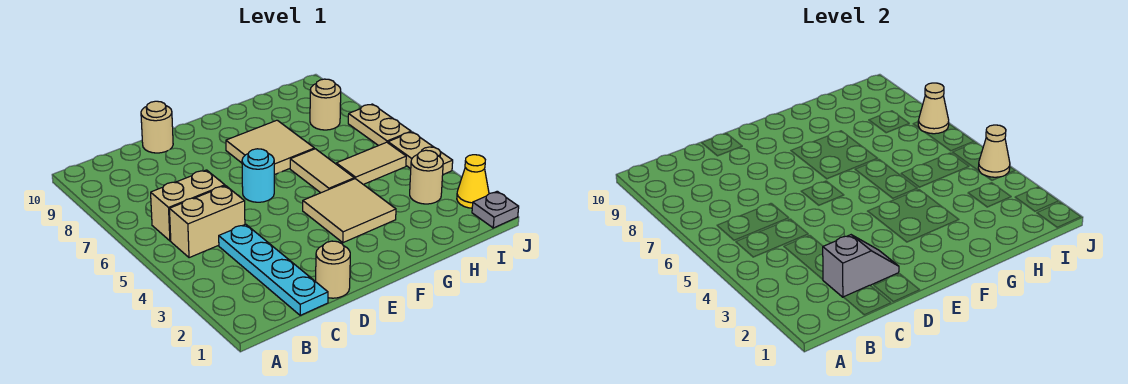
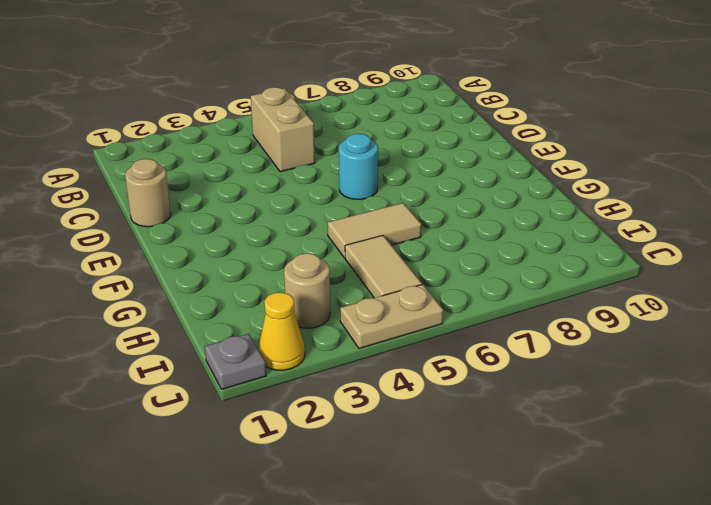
none -> tan brick B6:C6 level 1
none -> cyan plate C1:C4 level 1
none -> tan round brick D10 level 1

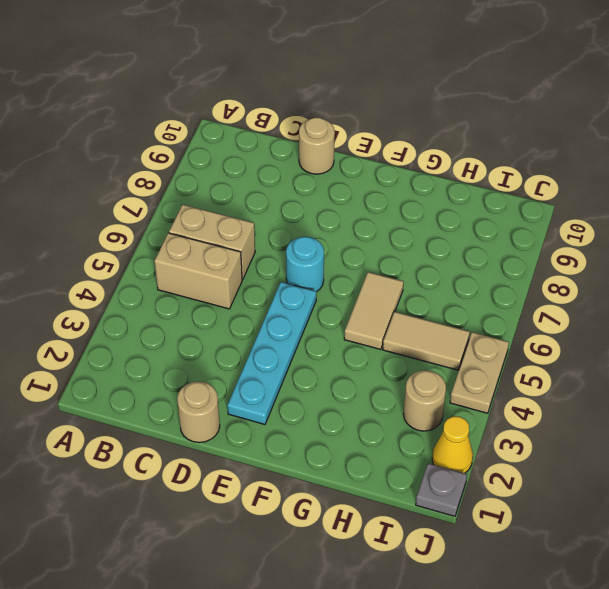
cyan plate E2:E5 level 1 -> cyan plate C1:C4 level 1
none -> tan tile F3:G4 level 1
none -> tan tile F7:G8 level 1
none -> tan round brick I8 level 1

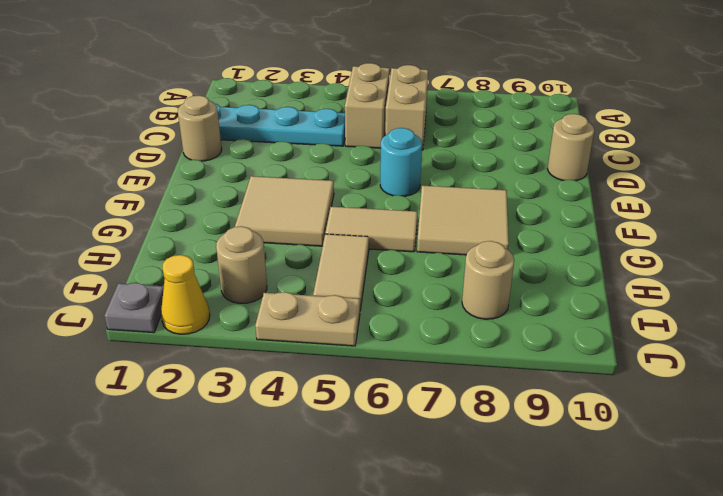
none -> tan plate J6:J7 level 1
none -> grey slope C2:D2 level 2 top C
none -> tan cone J4 level 2

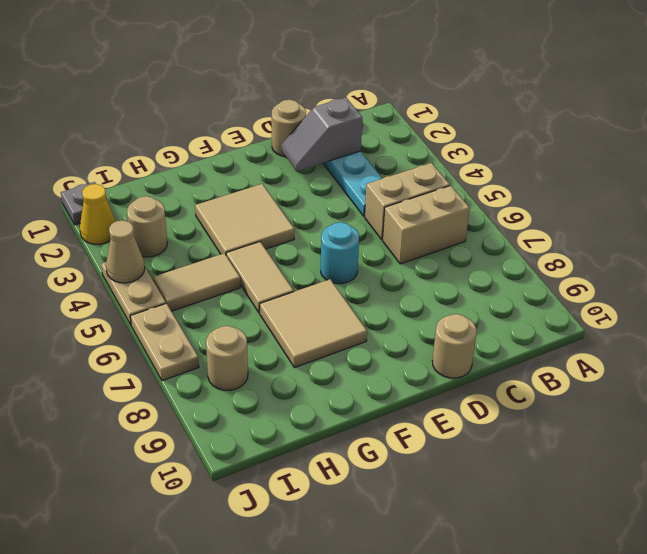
none -> tan cone J7 level 2

